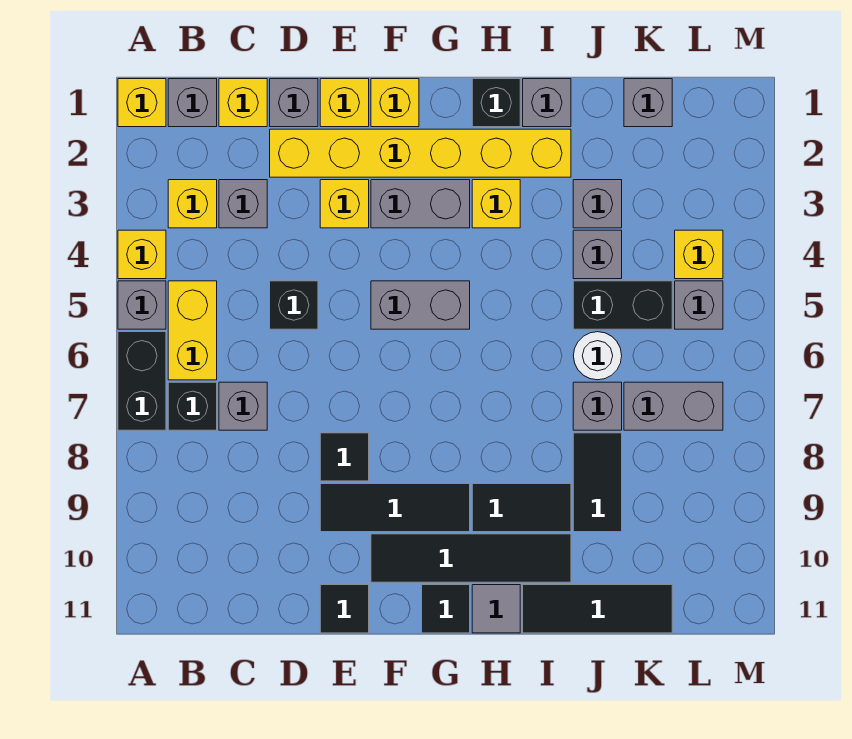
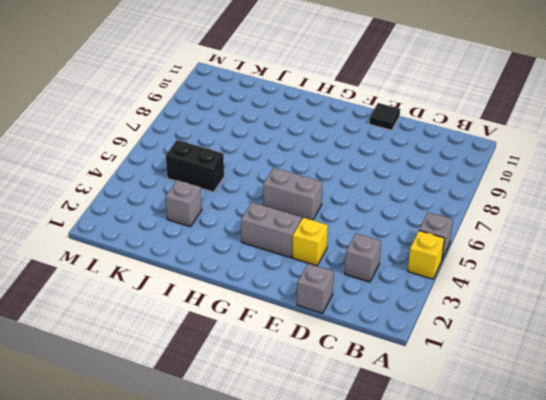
none -> yellow brick A1 level 1
none -> black brick A6:A7 level 1
none -> grey brick B1 level 1
none -> yellow brick B3 level 1

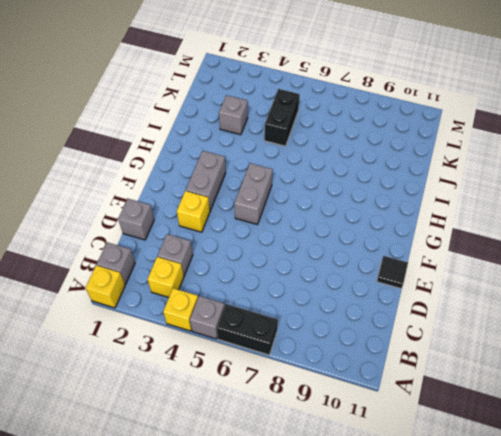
none -> yellow brick B5:B6 level 1
none -> black brick B7 level 1
none -> yellow brick C1 level 1
none -> grey brick C7 level 1

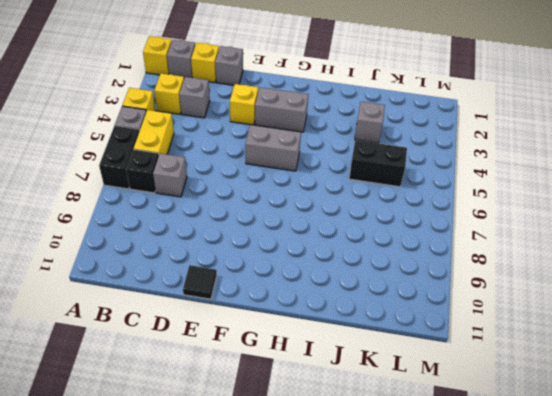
none -> yellow brick D2:I2 level 1
none -> black brick D5 level 1
none -> yellow brick E1 level 1
none -> black tile E8 level 1

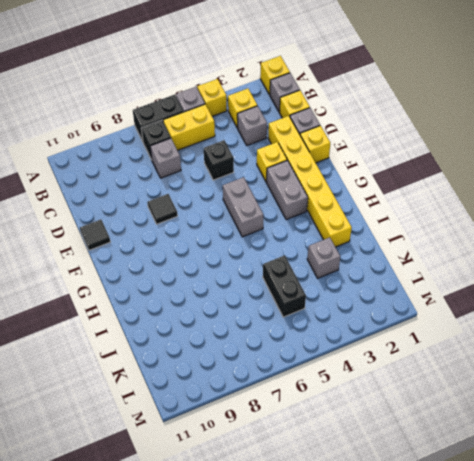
none -> black tile E9:G9 level 1
none -> yellow brick F1 level 1
none -> black tile F10:I10 level 1
none -> black tile G11 level 1

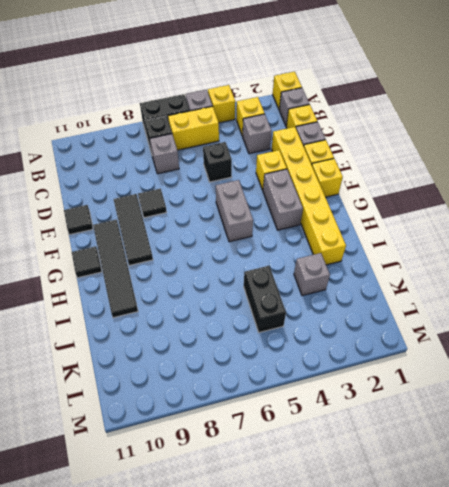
none -> black brick H1 level 1
none -> yellow brick H3 level 1
none -> black tile H9:I9 level 1
none -> grey tile H11 level 1

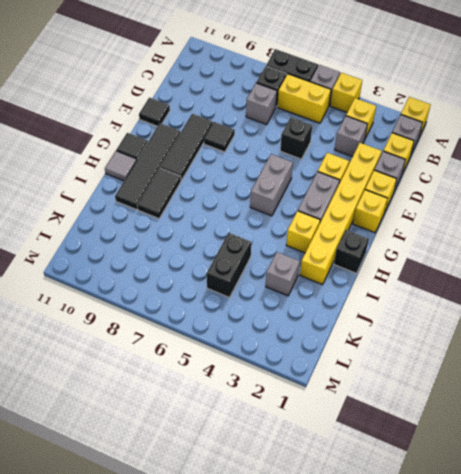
none -> grey brick I1 level 1
none -> black tile I11:K11 level 1
none -> grey brick J4 level 1
none -> white round brick J6 level 1

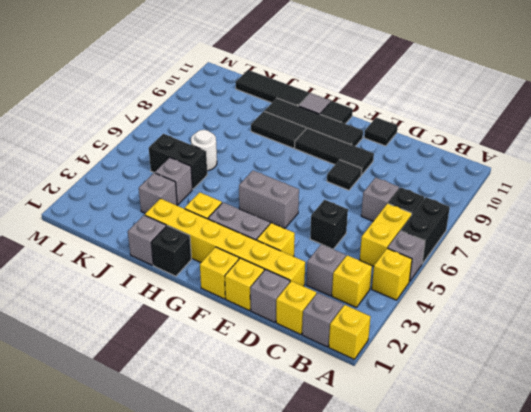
none -> grey brick J7 level 1
none -> black tile J8:J9 level 1
none -> grey brick K1 level 1
none -> grey brick K7:L7 level 1

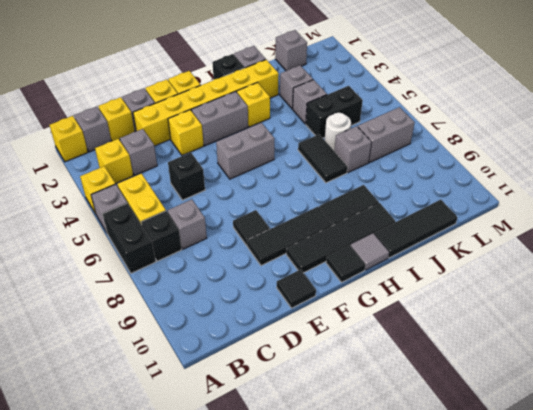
black tile I6:I7 level 1 -> black tile J8:J9 level 1
none -> yellow brick L4 level 1
none -> grey brick L5 level 1

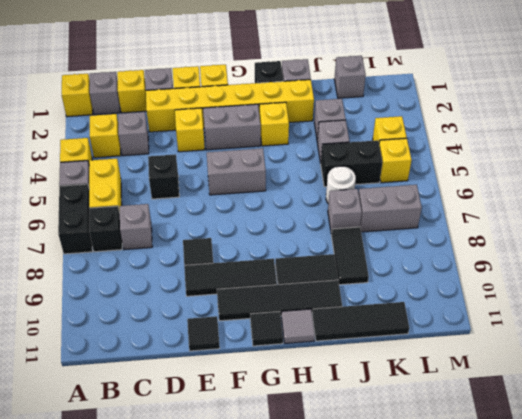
yellow brick L5 level 1 -> grey brick L5 level 1

